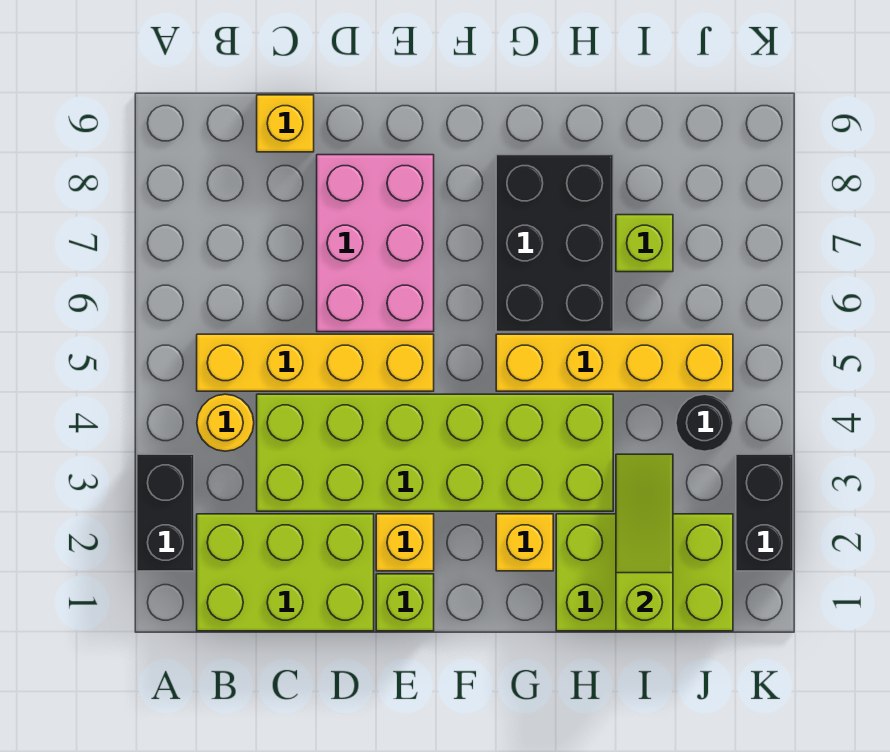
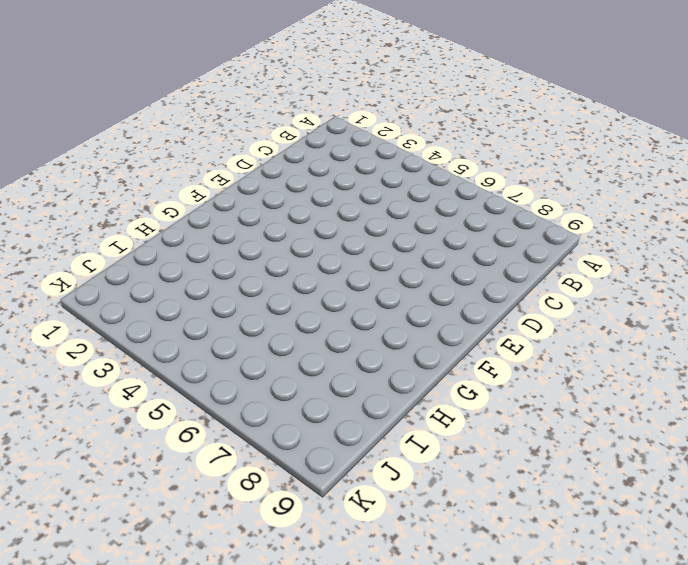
none -> black brick A2:A3 level 1
none -> lime brick B1:D2 level 1
none -> yellow round brick B4 level 1

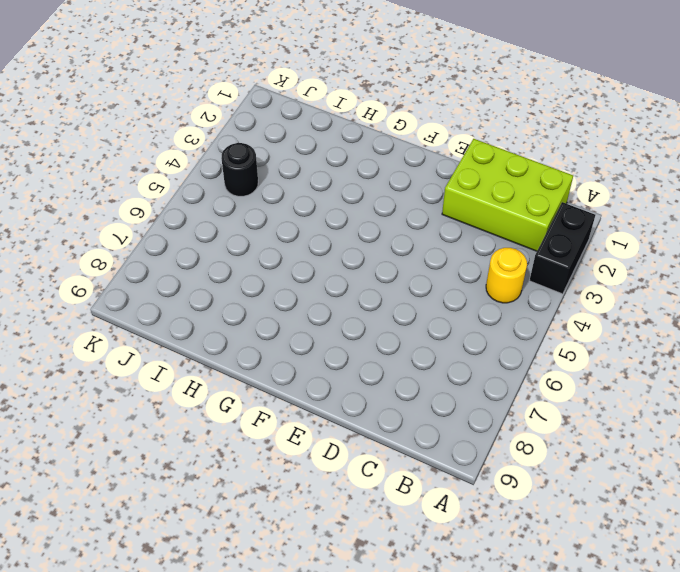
none -> yellow brick B5:E5 level 1
none -> lime brick C3:H4 level 1
none -> yellow brick C9 level 1

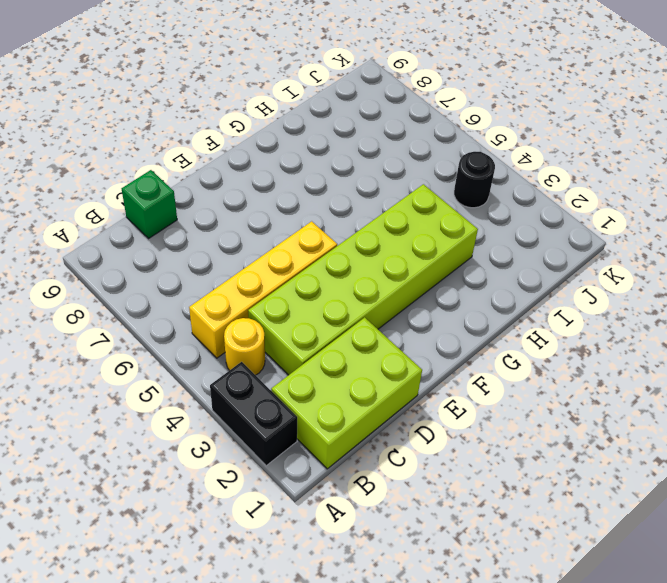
green brick C9 level 1 -> yellow brick C9 level 1
none -> pink brick D6:E8 level 1
none -> lime brick E1 level 1
none -> yellow brick E2 level 1

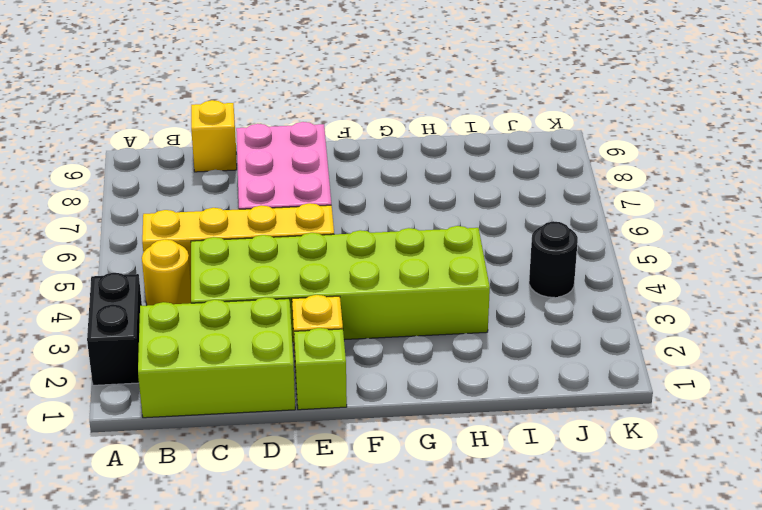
none -> yellow brick G2 level 1
none -> yellow brick G5:J5 level 1
none -> black brick G6:H8 level 1

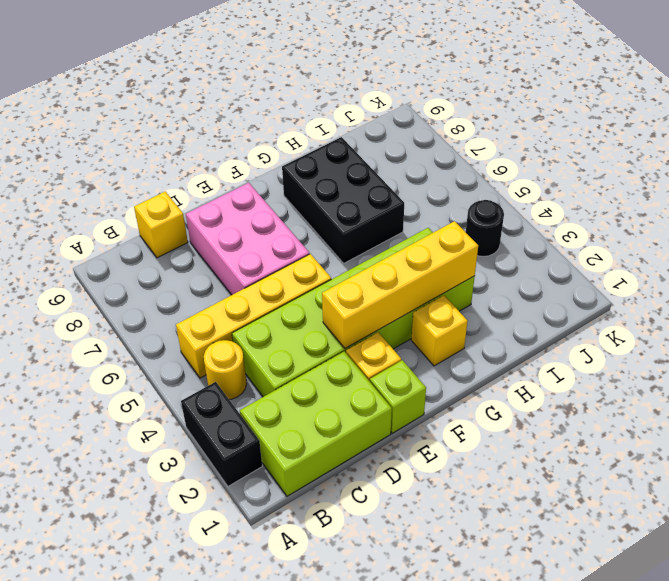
yellow brick E3:H3 level 2 -> yellow brick G5:J5 level 1
none -> lime brick H1:J2 level 1
none -> lime brick I7 level 1
none -> black brick K2:K3 level 1

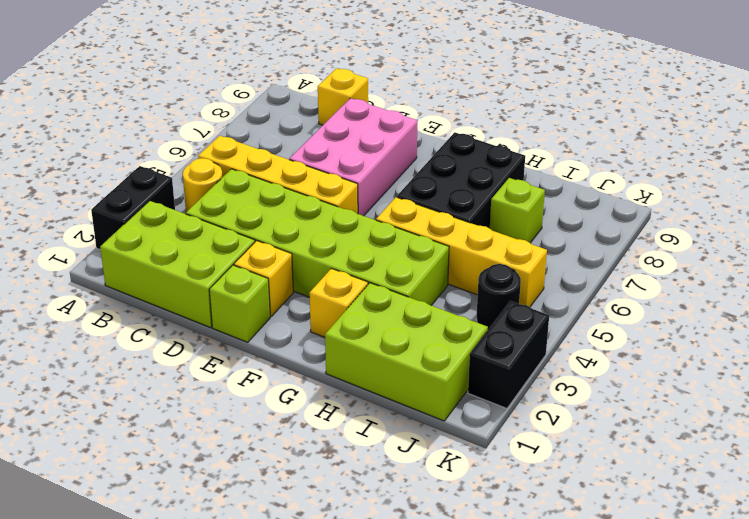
none -> lime slope I1:I3 level 2 top 1

